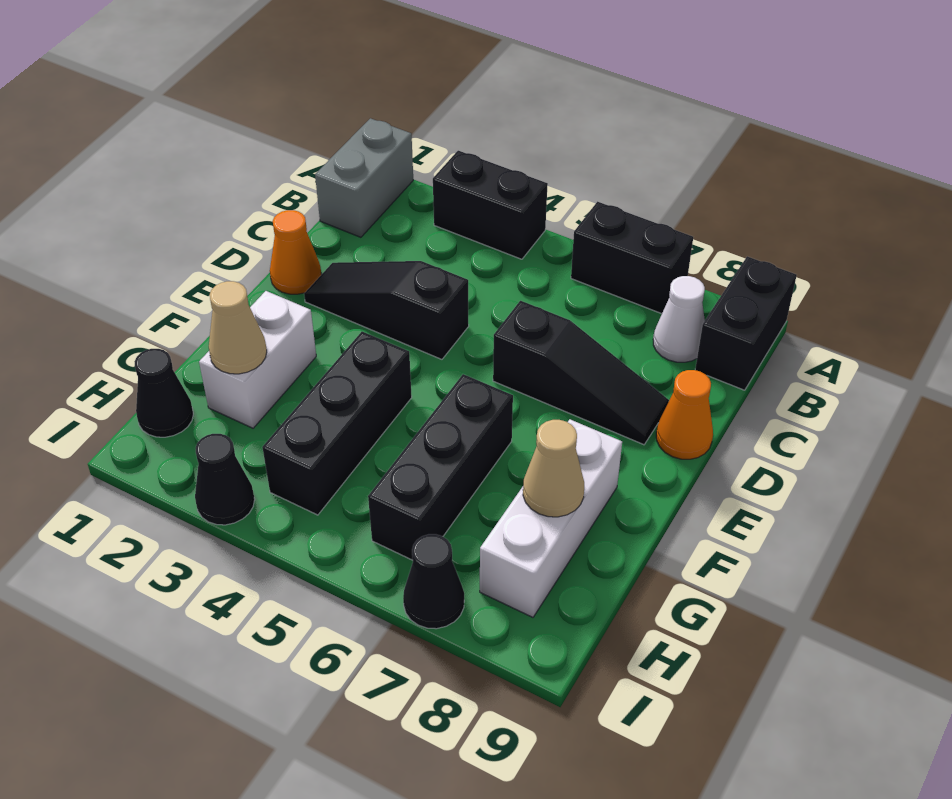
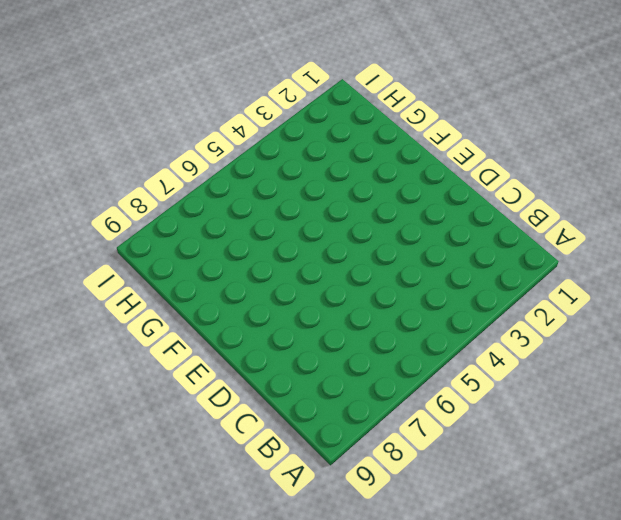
none -> grey brick A1:B1 level 1
none -> black brick A3:A4 level 1
none -> black brick A6:A7 level 1

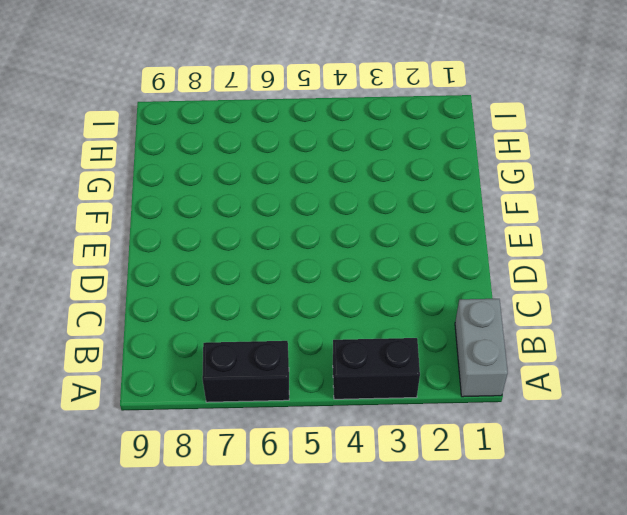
none -> black brick A9:B9 level 1
none -> white cone B8 level 1
none -> orange cone D1 level 1

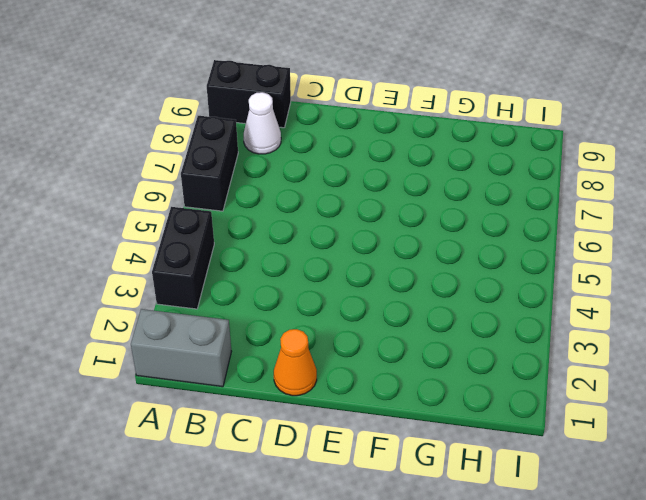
none -> black slope D2:D4 level 1 top 4
none -> black slope D6:D8 level 1 top 6
none -> orange cone D9 level 1

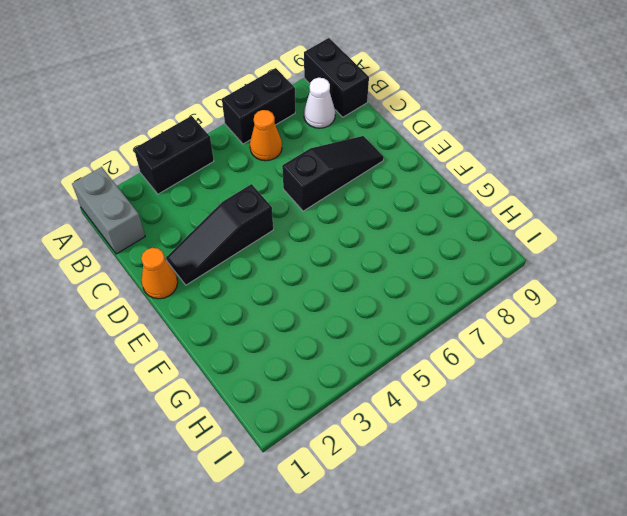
orange cone B6 level 1 -> orange cone D9 level 1
none -> white brick F2:G2 level 1
none -> black brick F4:H4 level 1
none -> black brick F6:H6 level 1

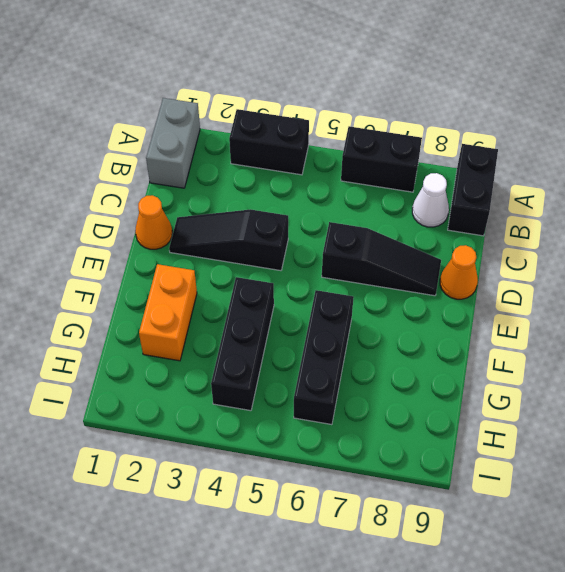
orange brick F2:G2 level 1 -> white brick F2:G2 level 1
none -> white brick F8:H8 level 1
none -> black cone H1 level 1
none -> black cone I3 level 1

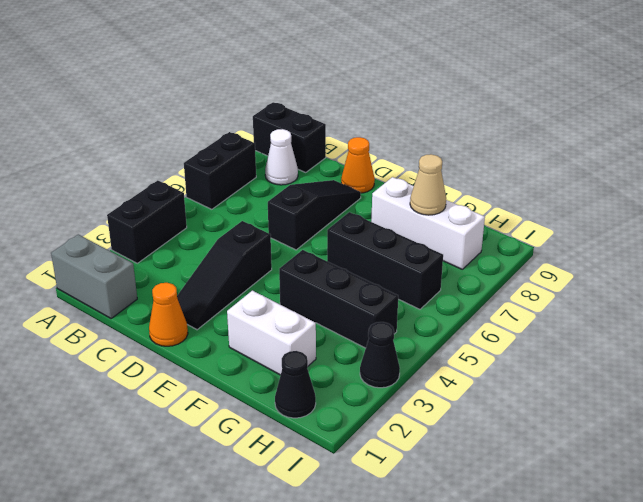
none -> black cone I7 level 1
none -> tan cone G2 level 2

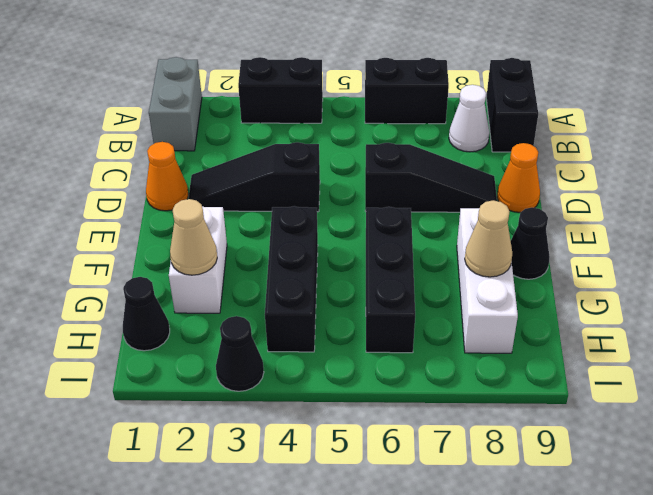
black cone F9 level 1 -> black cone I7 level 1

